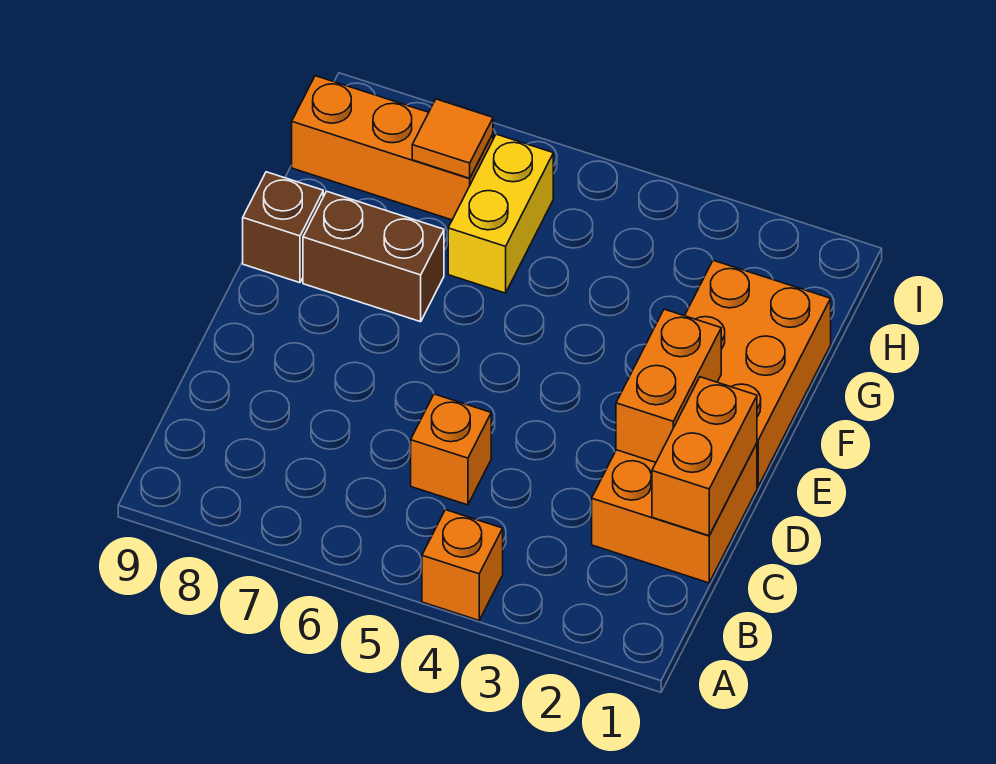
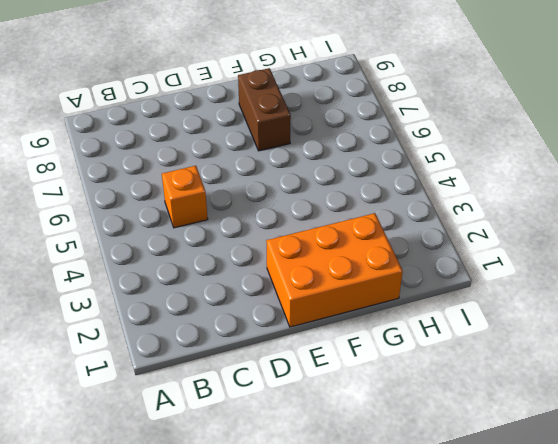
none -> orange brick A4 level 1
none -> orange brick C1:D2 level 1

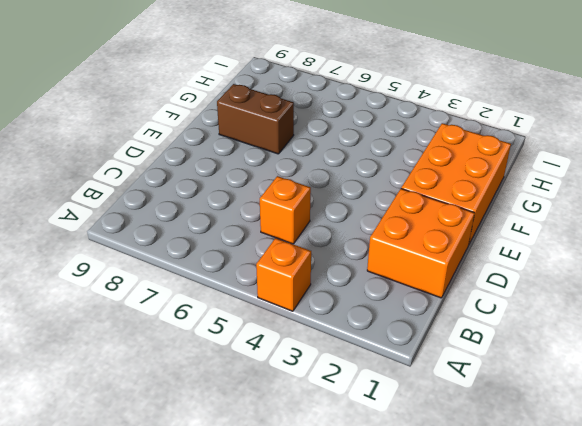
none -> brown brick F9 level 1
none -> yellow brick G6:H6 level 1

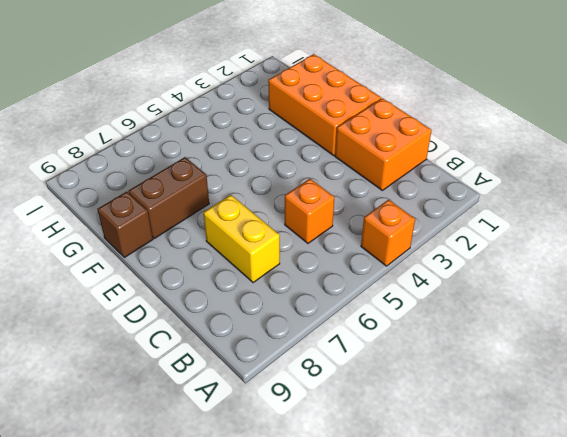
yellow brick C7:D7 level 1 -> yellow brick G6:H6 level 1
none -> orange brick H7:H9 level 1
none -> orange brick C1:D1 level 2

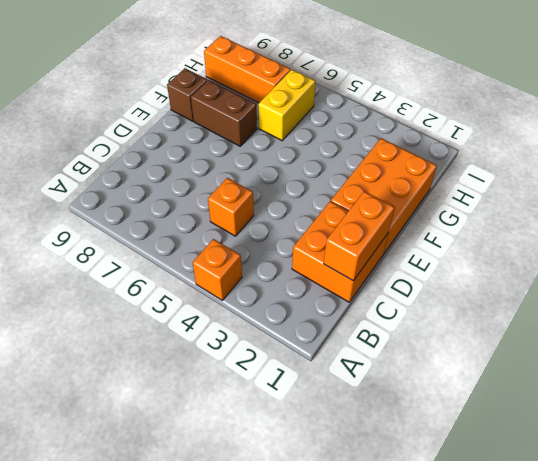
none -> orange brick D2:E2 level 2
none -> orange tile H7 level 2

